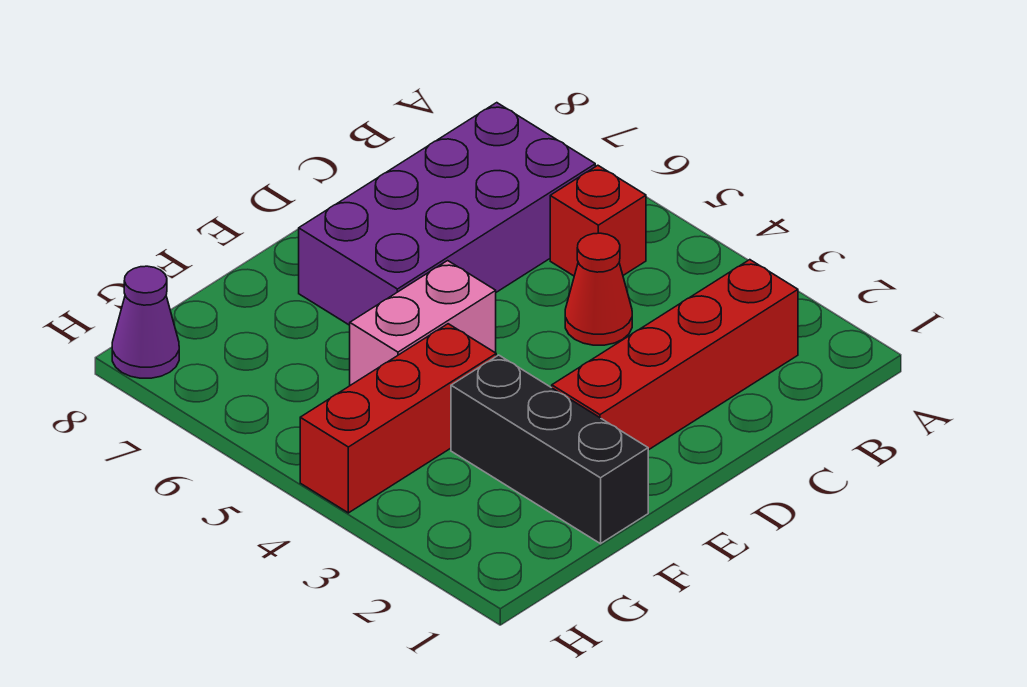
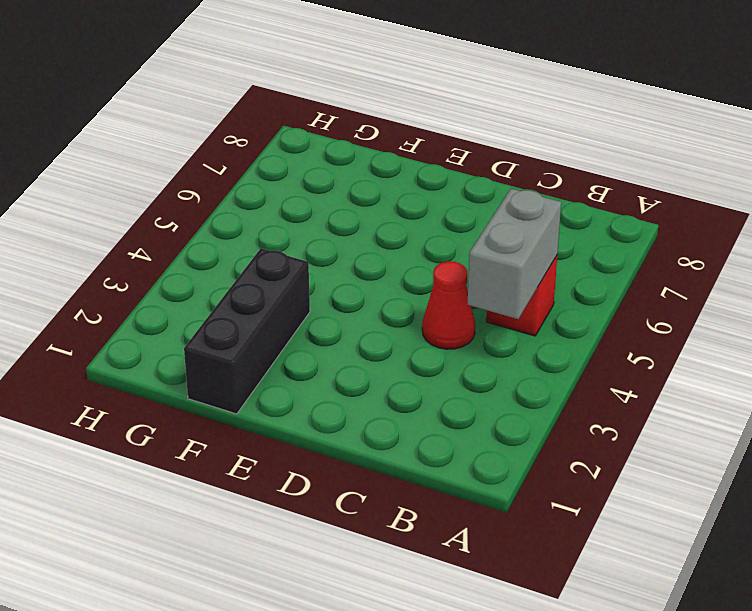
grey brick B4:B5 level 2 -> none
none -> red brick B2:E2 level 1
none -> purple brick B6:E7 level 1

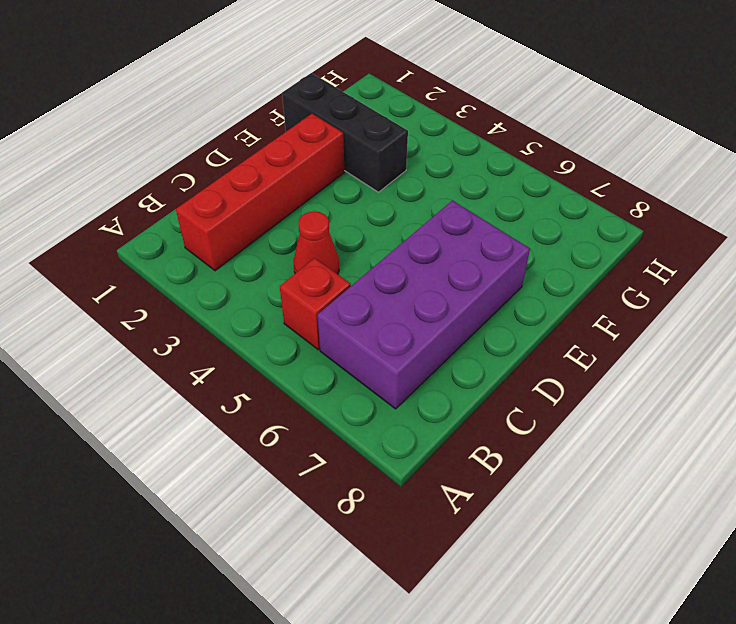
none -> pink brick E5:F5 level 1
none -> red brick F4:H4 level 1

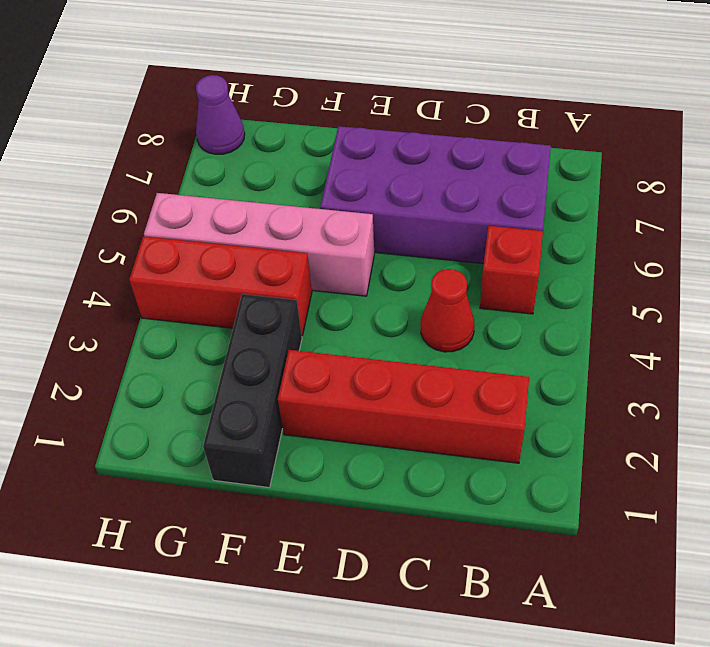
pink brick E5:H5 level 1 -> pink brick E5:F5 level 1

